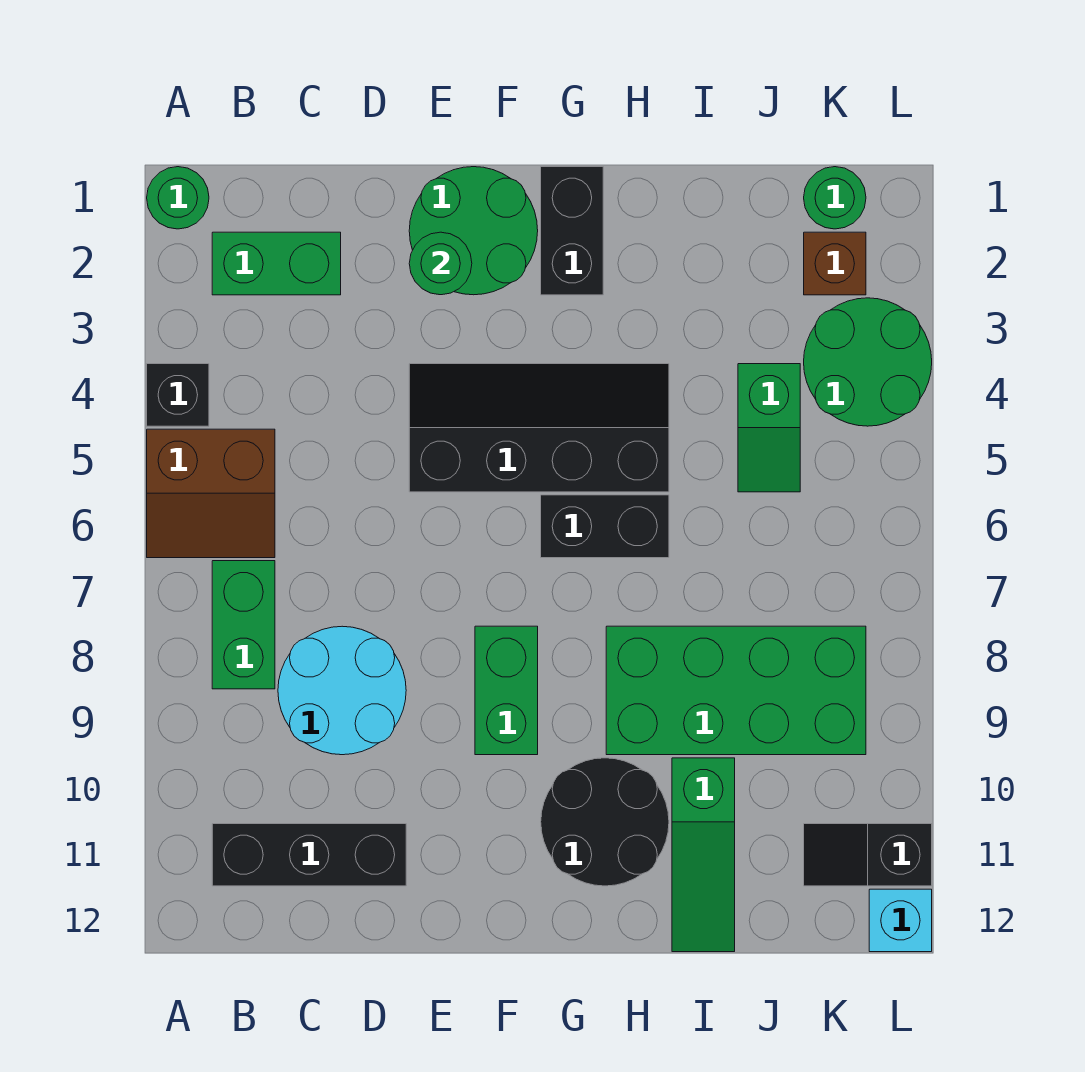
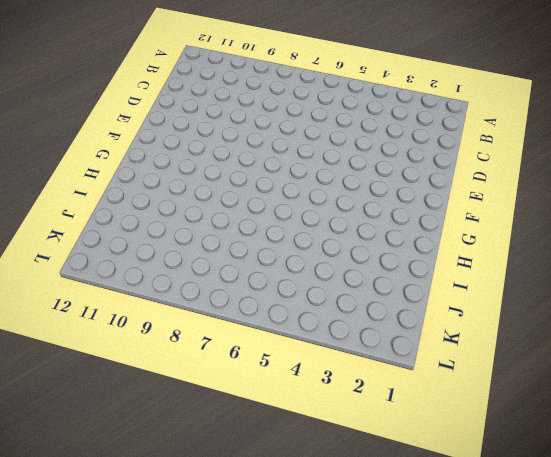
none -> green round brick A1 level 1
none -> black brick A4 level 1
none -> brown slope A5:B6 level 1 top 5

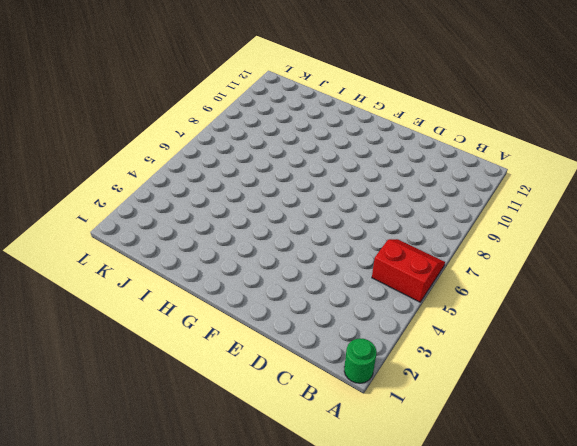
red slope A5:B6 level 1 top 5 -> brown slope A5:B6 level 1 top 5
none -> black brick A4 level 1
none -> green brick B2:C2 level 1
none -> green brick B7:B8 level 1

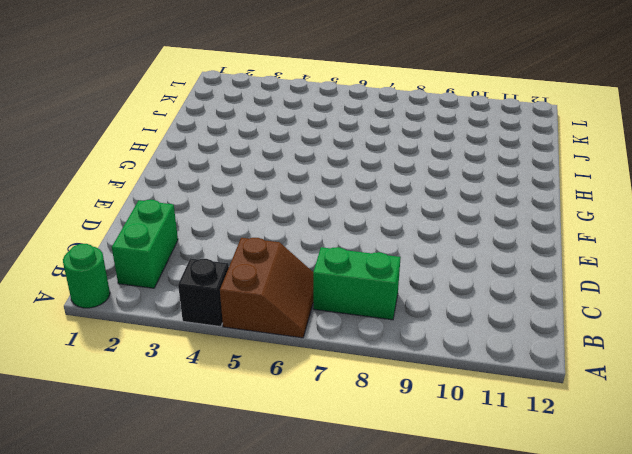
none -> black brick B11:D11 level 1
none -> cyan round brick C8:D9 level 1
none -> green round brick E1:F2 level 1

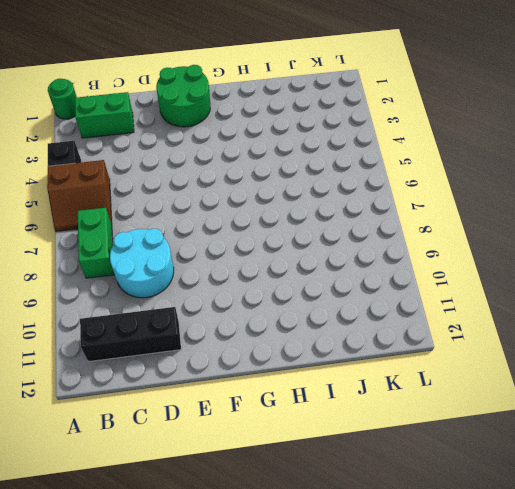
none -> black slope E4:H5 level 1 top 5
none -> green brick F8:F9 level 1
none -> black brick G1:G2 level 1

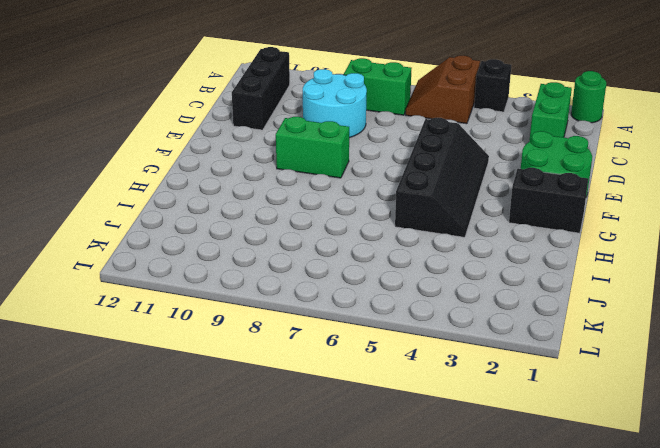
none -> black brick G6:H6 level 1
none -> black round brick G10:H11 level 1
none -> green brick H8:K9 level 1

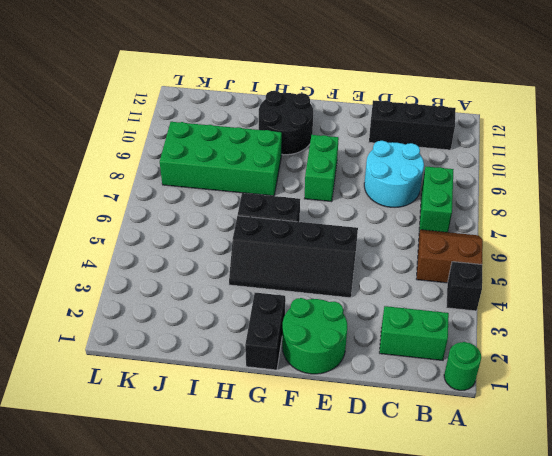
none -> green slope I10:I12 level 1 top 10
none -> green slope J4:J5 level 1 top 4
none -> green round brick K1 level 1

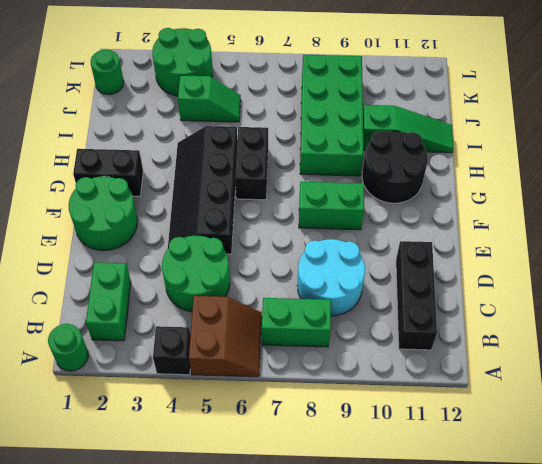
green round brick C4:D5 level 1 -> none
none -> brown brick K2 level 1
none -> black slope K11:L11 level 1 top L
none -> cyan brick L12 level 1

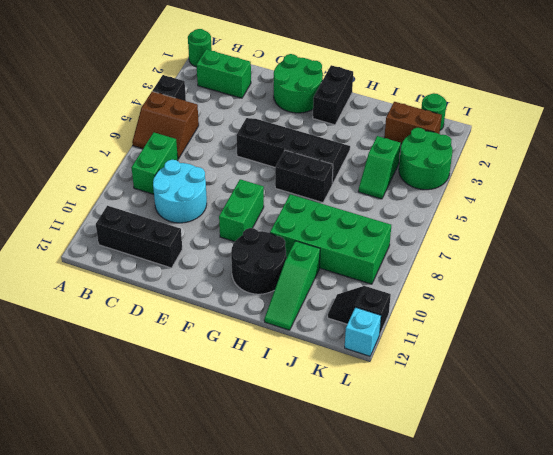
brown brick J2:K2 level 1 -> brown brick K2 level 1
none -> green round brick E2 level 2

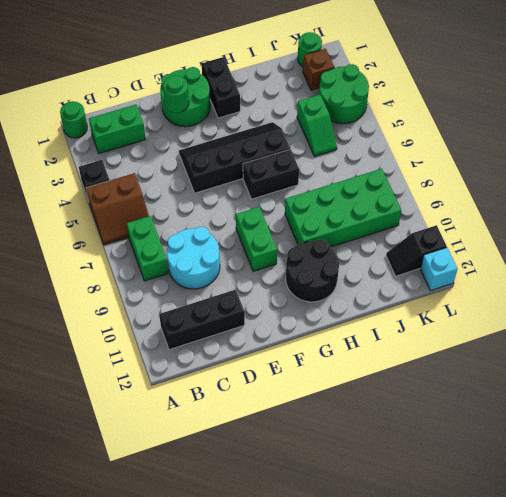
none -> green slope I10:I12 level 1 top 10

